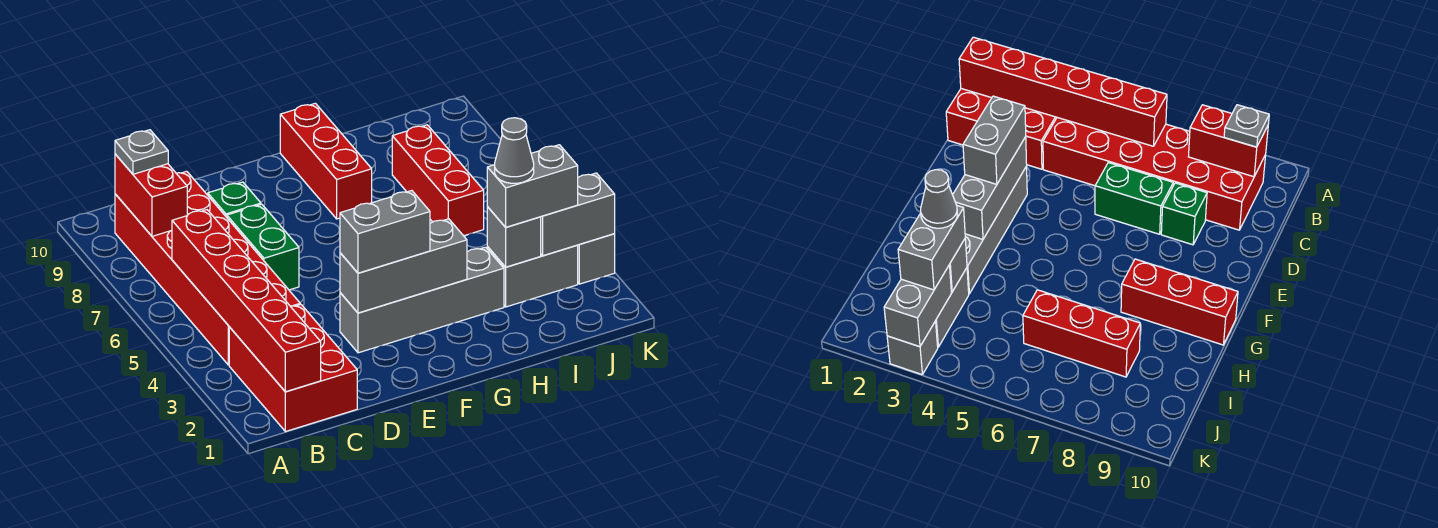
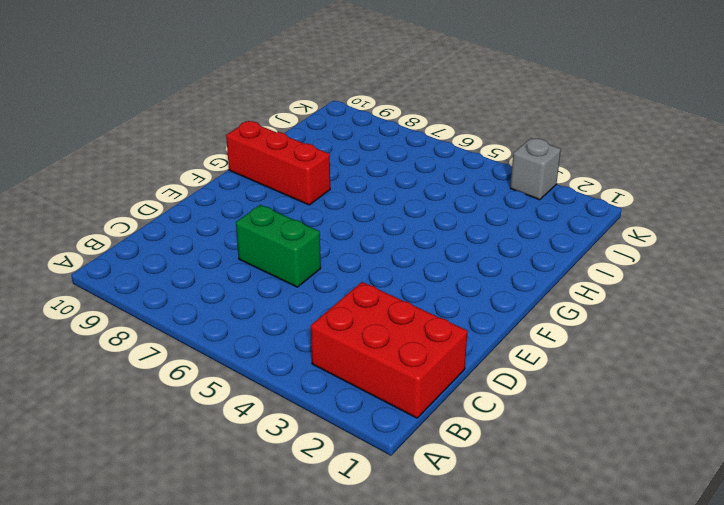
none -> red brick B4:C9 level 1
none -> green brick D8 level 1
none -> grey brick E3:H3 level 1

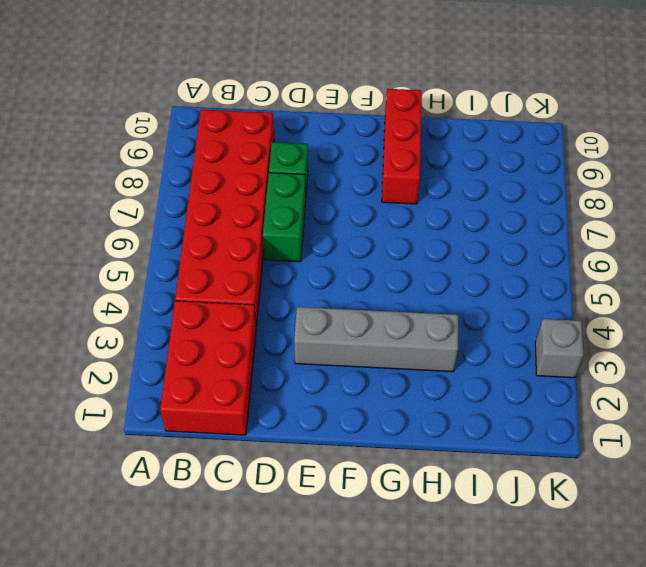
none -> grey brick I3:J3 level 1
none -> red brick I6:I8 level 1
none -> red brick B1:B6 level 2

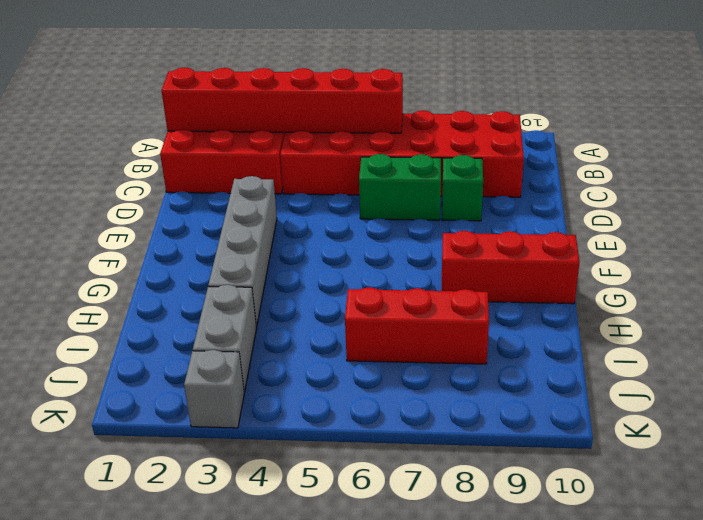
none -> red brick B8:B9 level 2
none -> grey brick E3:G3 level 2
none -> grey brick I3 level 2

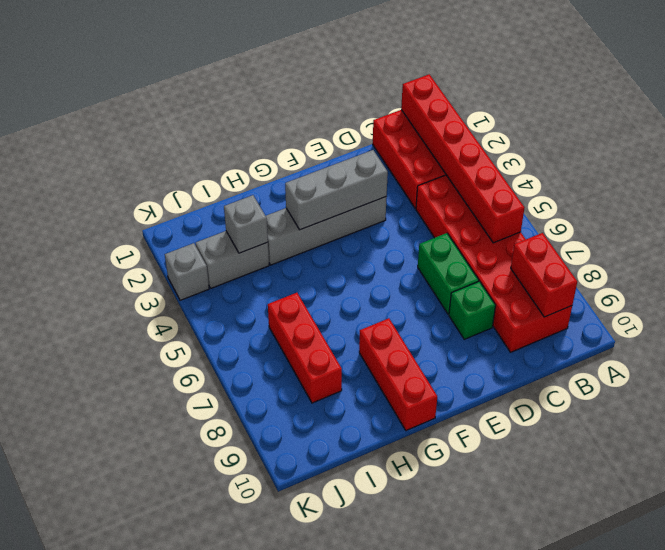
none -> grey brick J3:K3 level 2
none -> grey plate B9 level 3
none -> grey brick E3:F3 level 3

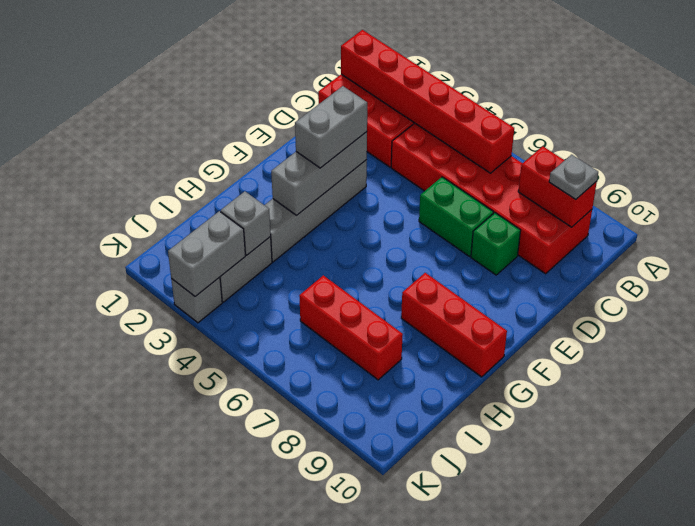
none -> grey brick I3:J3 level 3
none -> grey cone I3 level 4

